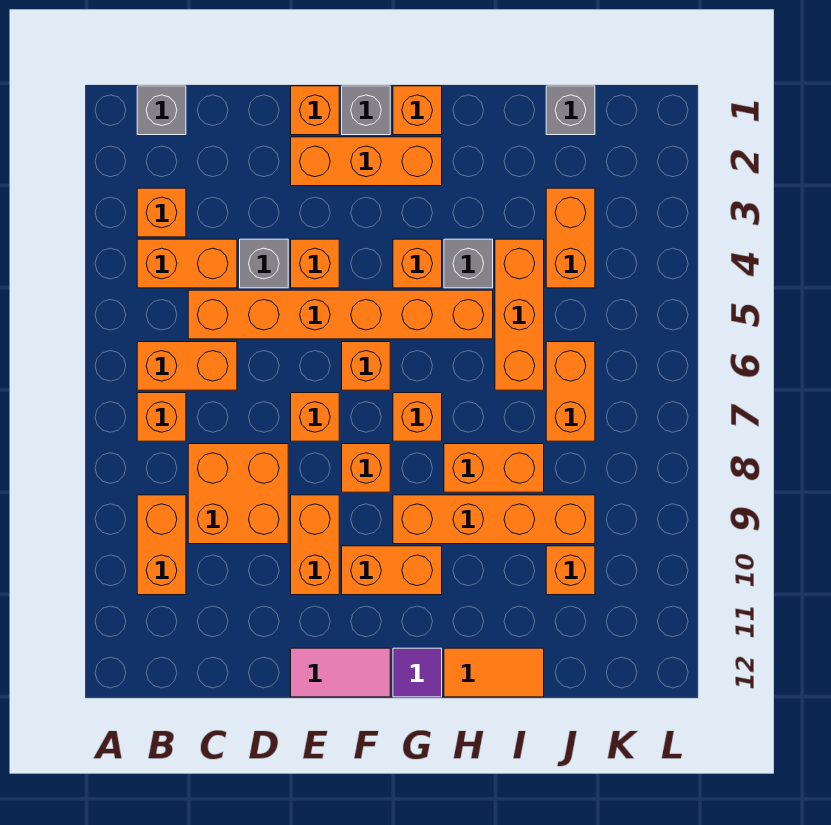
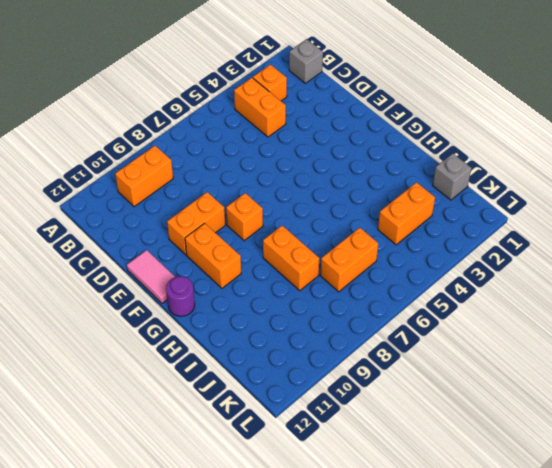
purple round brick G12 level 1 -> purple tile G12 level 1
none -> orange brick B6:C6 level 1
none -> orange brick B7 level 1
none -> orange brick C5:H5 level 1
none -> orange brick C8:D9 level 1

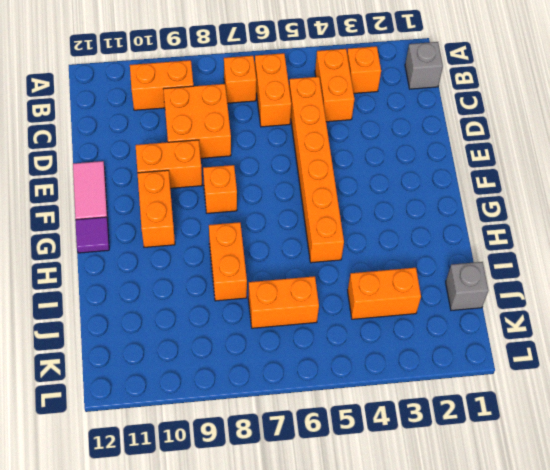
none -> grey brick D4 level 1
none -> orange brick E1 level 1
none -> orange brick E2:G2 level 1
none -> orange brick E4 level 1

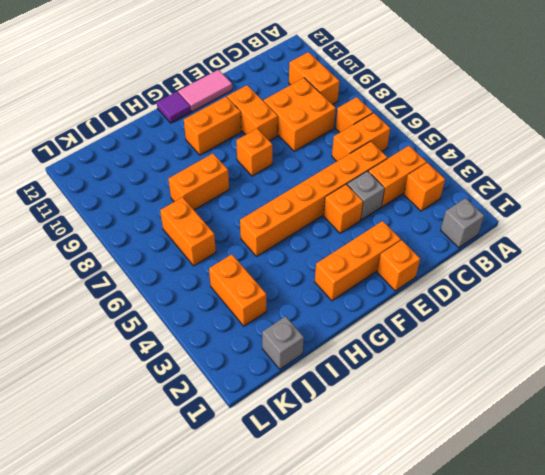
none -> orange brick E7 level 1
none -> grey brick F1 level 1
none -> orange brick F6 level 1
none -> orange brick G1 level 1

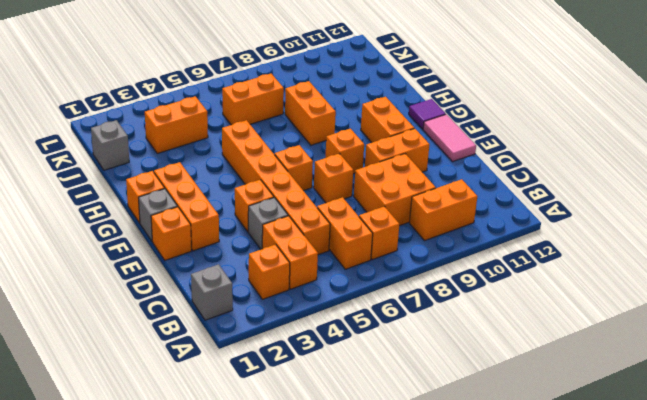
none -> orange brick G4 level 1
none -> orange brick G7 level 1
none -> orange brick G9:J9 level 1
none -> grey brick H4 level 1

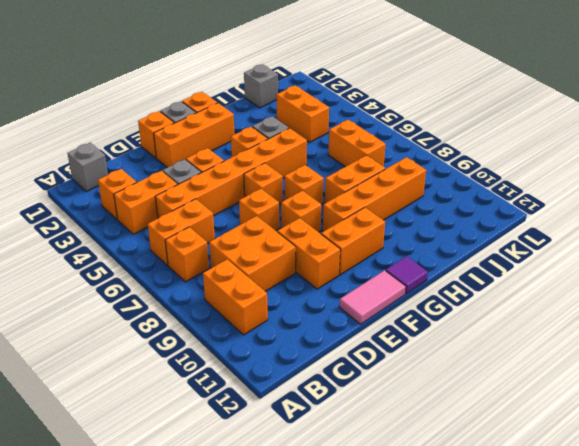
none -> orange tile H12:I12 level 1
none -> orange brick I4:I6 level 1
none -> orange brick J10 level 1

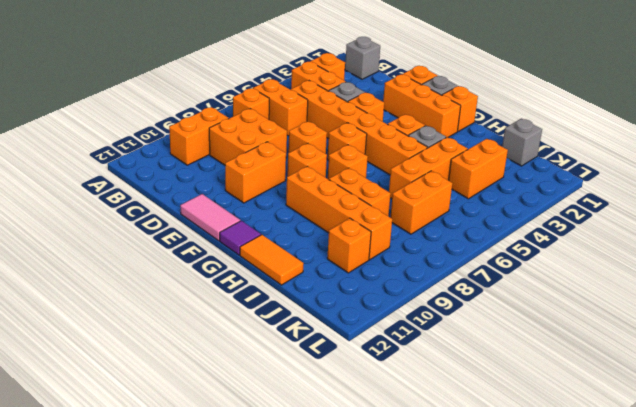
none -> orange brick F10:G10 level 1

